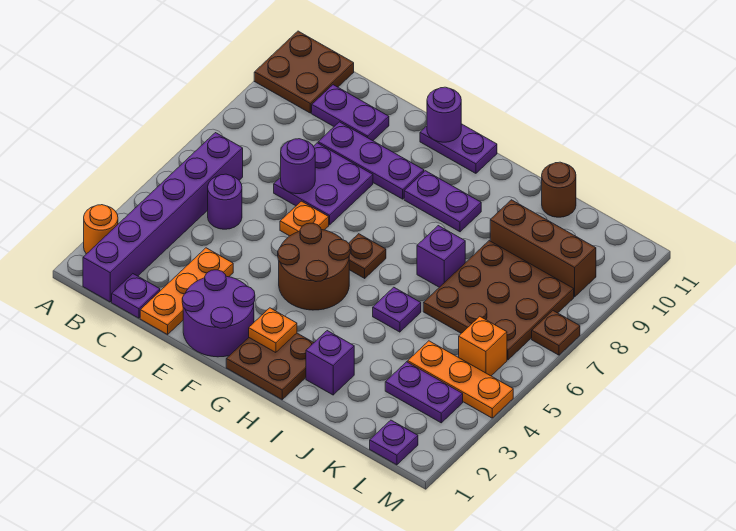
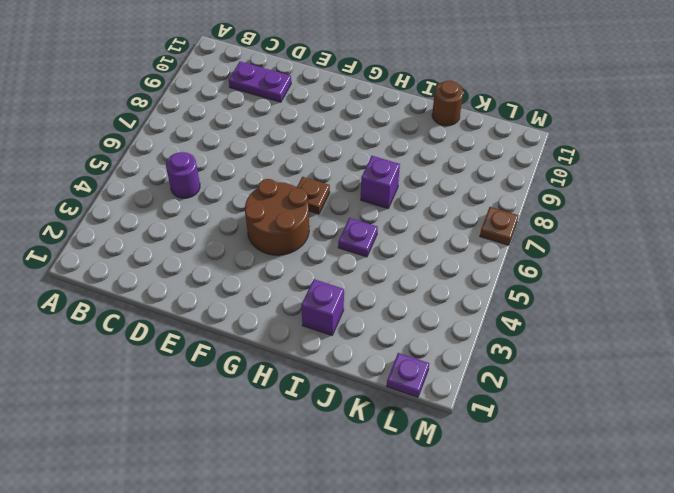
none -> orange round brick A2 level 1
none -> brown plate A10:B11 level 1
none -> purple brick B1:B6 level 1
none -> purple plate C1 level 1

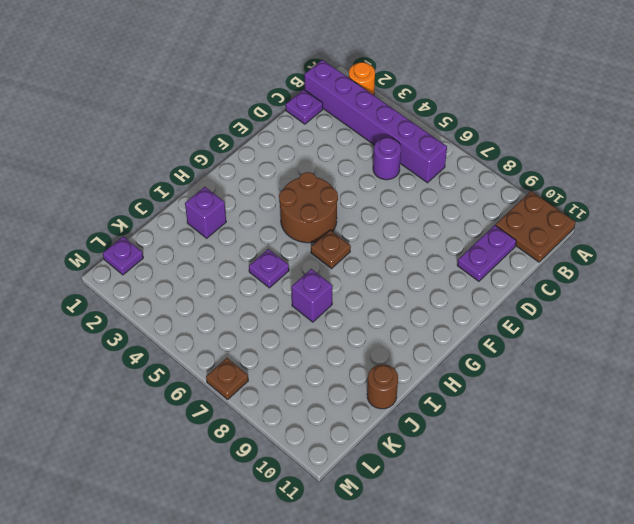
none -> orange plate D1:D3 level 1
none -> purple plate D7:E8 level 1
none -> purple plate D9:F9 level 1
none -> purple round brick E1:F2 level 1

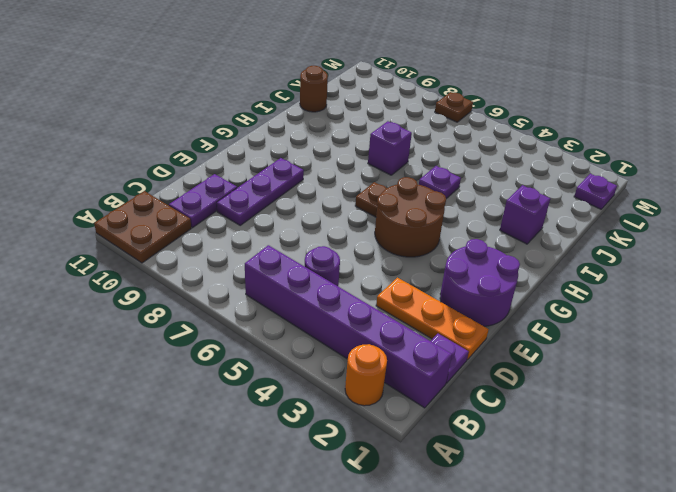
none -> purple plate D7:E8 level 1
none -> orange plate E6 level 1
none -> purple plate F11:G11 level 1
none -> brown plate G1:H2 level 1

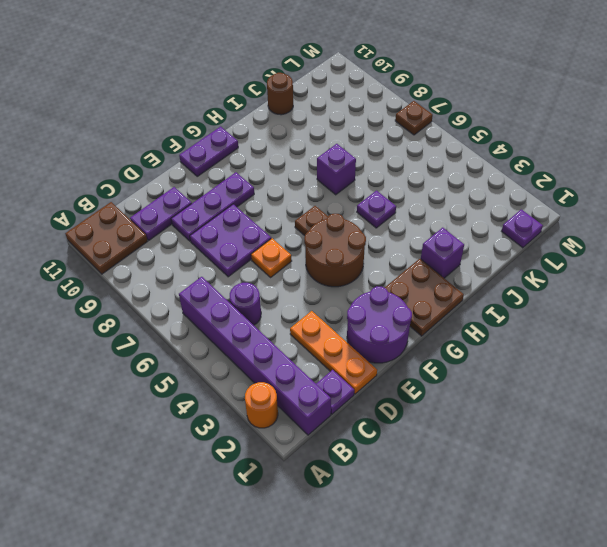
none -> purple plate G9:H9 level 1
none -> brown plate J6:L8 level 1
none -> brown brick J9:L9 level 1
none -> purple plate K3:L3 level 1

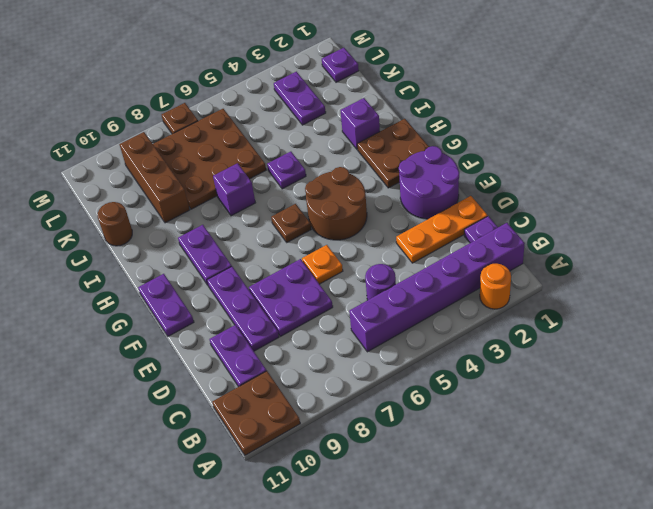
none -> orange plate K4:M4 level 1
none -> orange brick L5 level 1
none -> purple round brick D7 level 2
none -> purple round brick F11 level 2

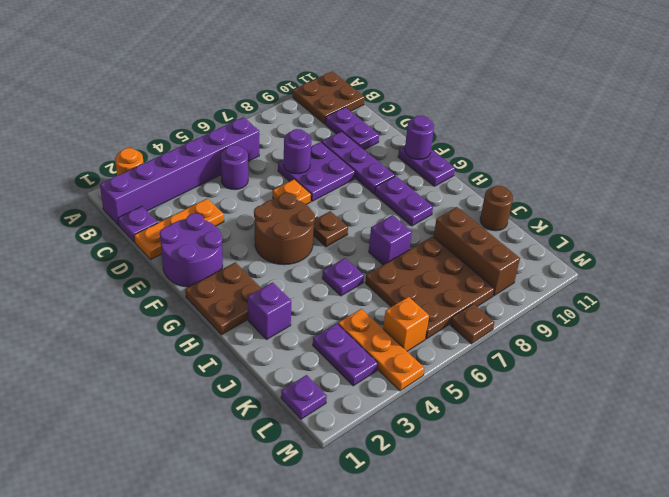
none -> orange plate G2 level 2

